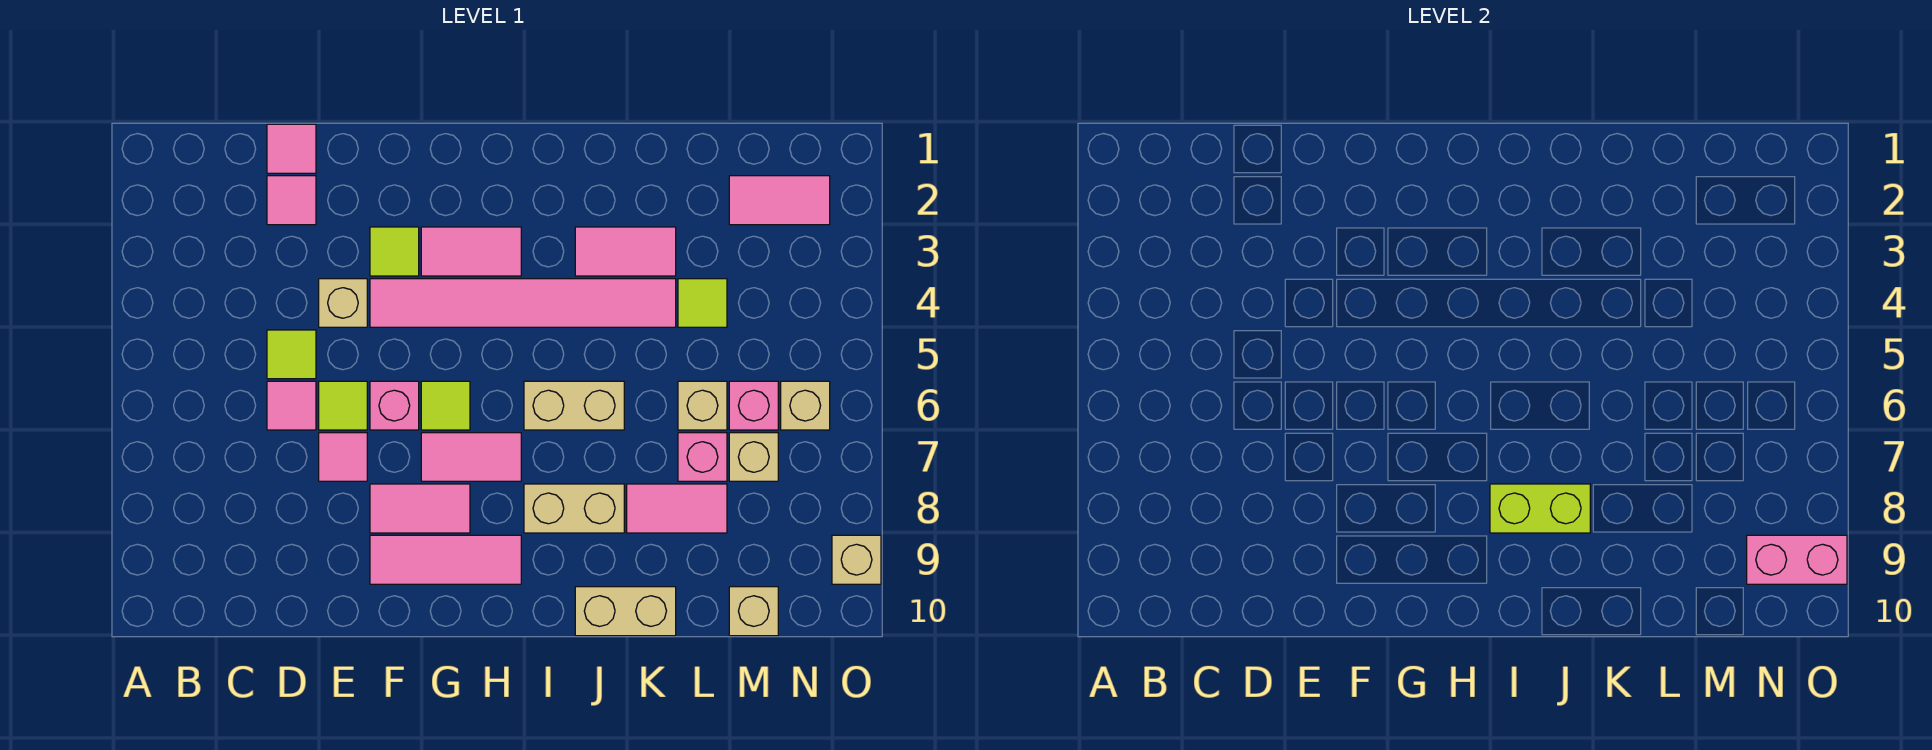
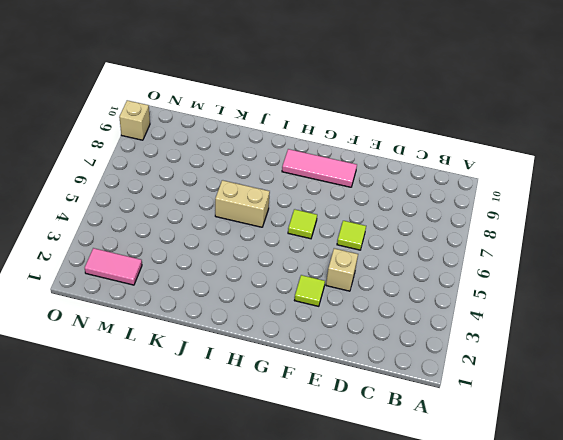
none -> pink tile D1 level 1
none -> pink tile D2 level 1
none -> lime tile D5 level 1
none -> pink tile D6 level 1

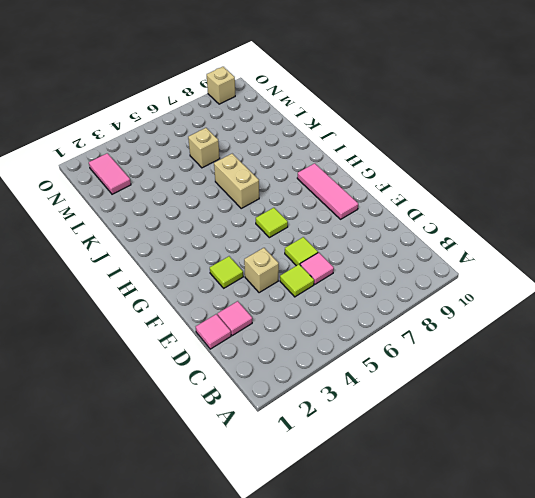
none -> pink tile E7 level 1
none -> pink tile F4:K4 level 1
none -> pink brick F6 level 1
none -> pink tile F8:G8 level 1

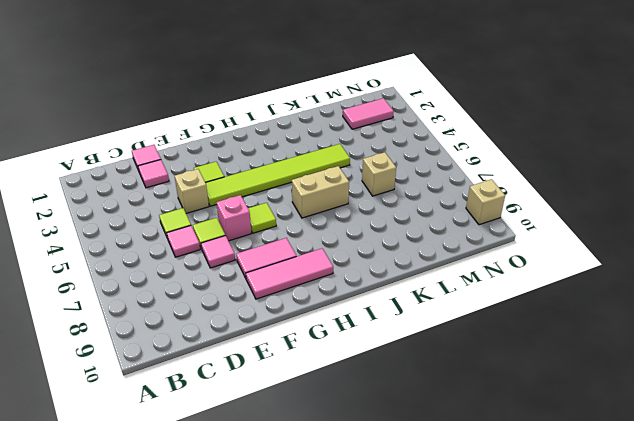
lime tile F4:K4 level 1 -> pink tile F4:K4 level 1
none -> pink tile G3:H3 level 1
none -> pink tile G7:H7 level 1
none -> tan brick I8:J8 level 1
none -> pink tile J3:K3 level 1

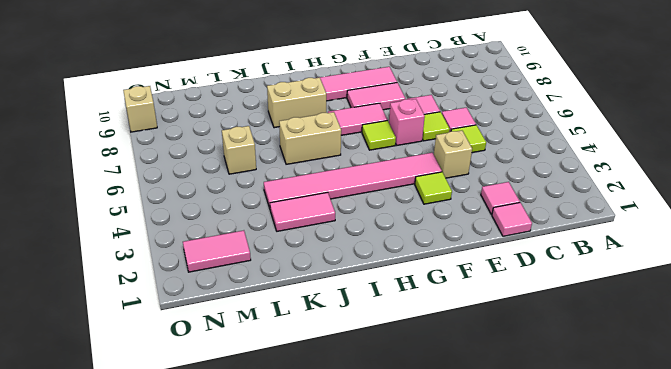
none -> pink tile G3:H3 level 1
none -> tan brick J10:K10 level 1
none -> pink tile K8:L8 level 1
none -> lime tile L4 level 1

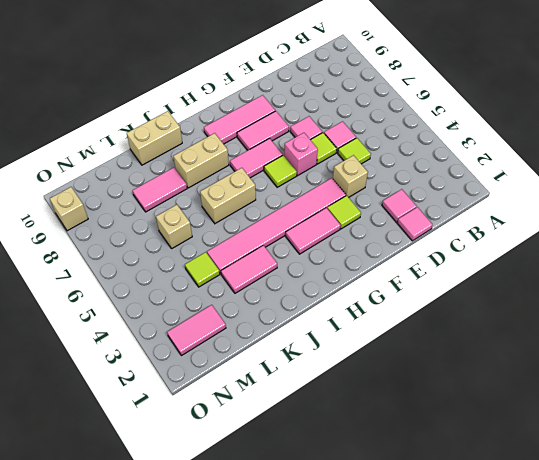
none -> pink brick L7 level 1
none -> pink brick M6 level 1
none -> tan brick M7 level 1
none -> tan brick M10 level 1

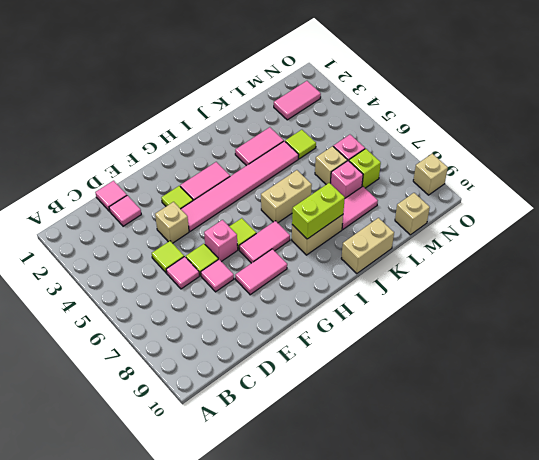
lime brick M7 level 1 -> tan brick M7 level 1
none -> pink tile F9:H9 level 1
none -> tan brick N6 level 1
none -> pink brick N9:O9 level 2

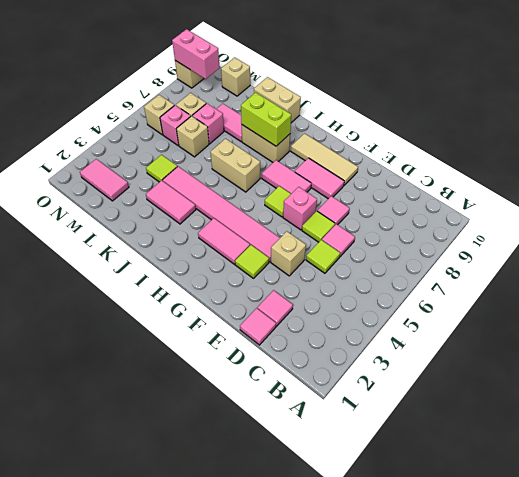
tan tile F9:H9 level 1 -> pink tile F9:H9 level 1

